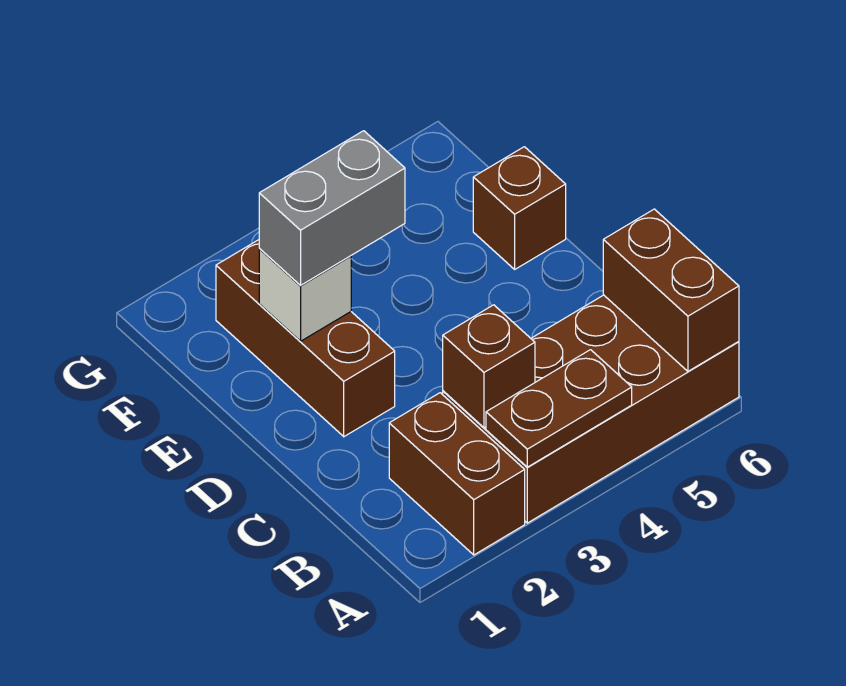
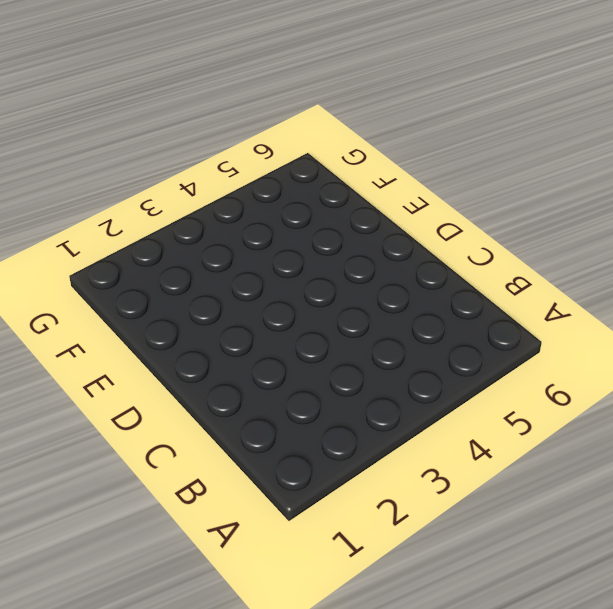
none -> brown brick A2:B2 level 1
none -> brown brick A3:B6 level 1

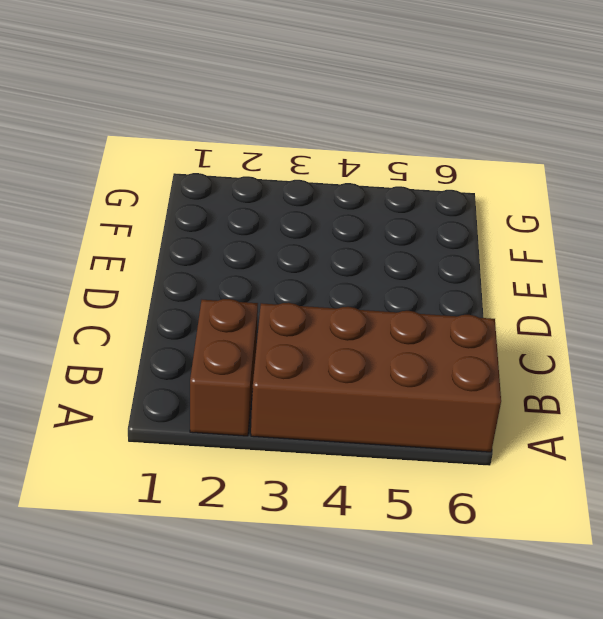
none -> brown brick D2:F2 level 1
none -> brown brick E6 level 1

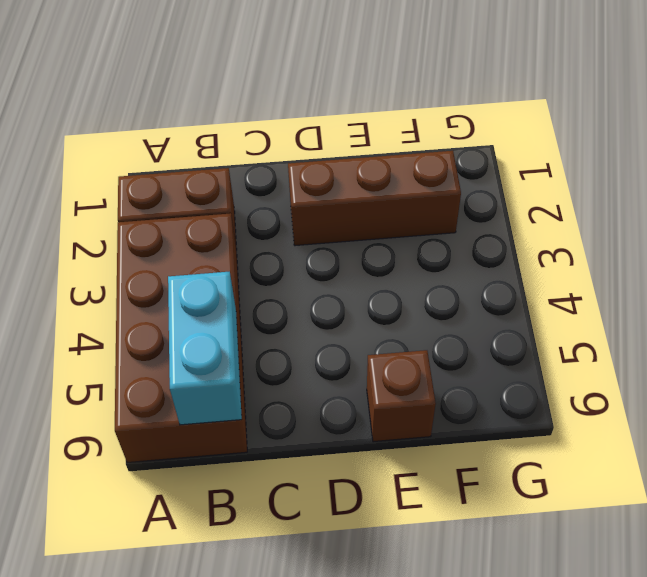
cyan brick B5:B6 level 2 -> brown brick A6:B6 level 2
none -> brown plate A3:A4 level 2
none -> brown brick B3 level 2

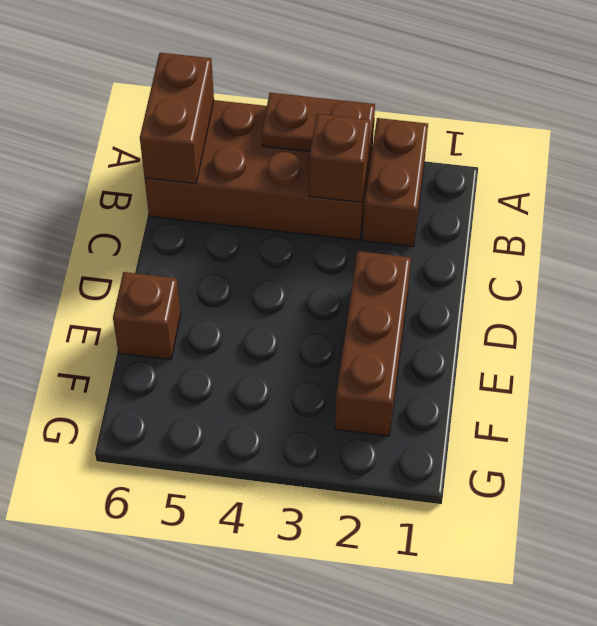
none -> white brick E2 level 2
none -> grey brick E2:E3 level 3

